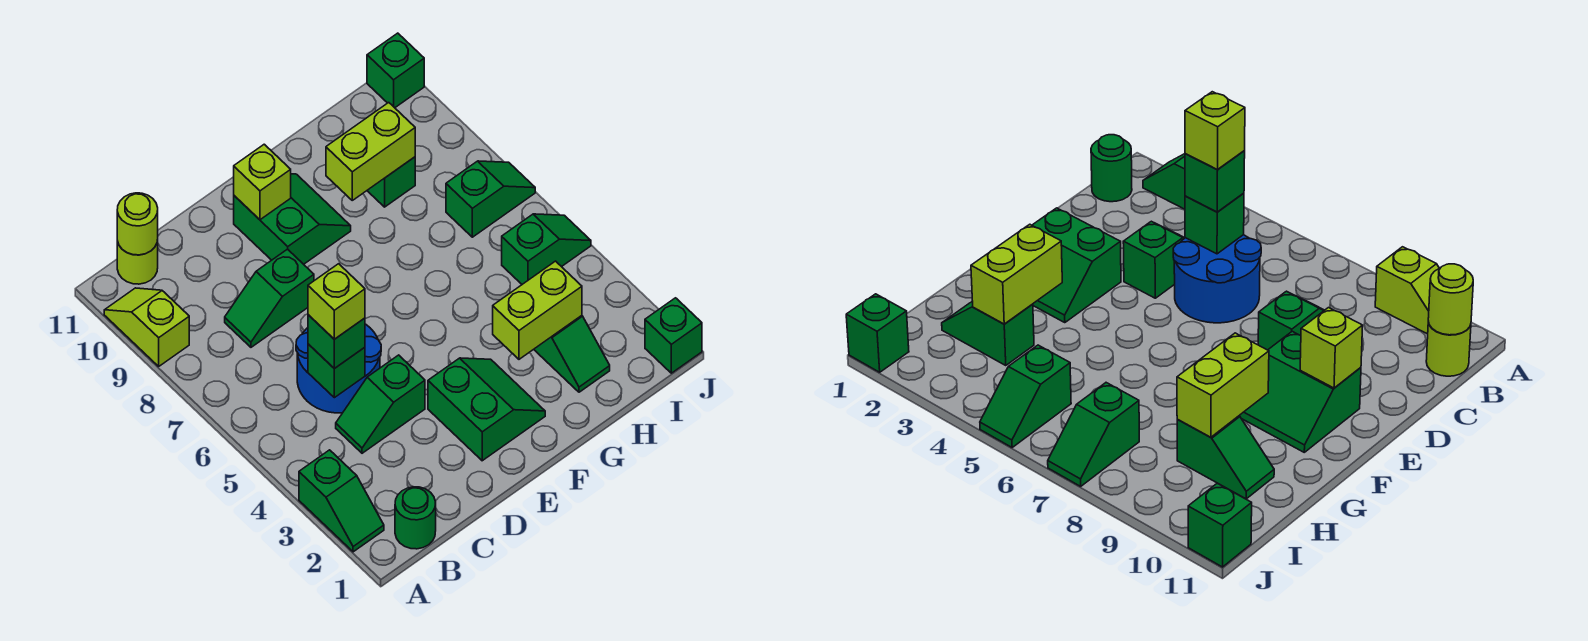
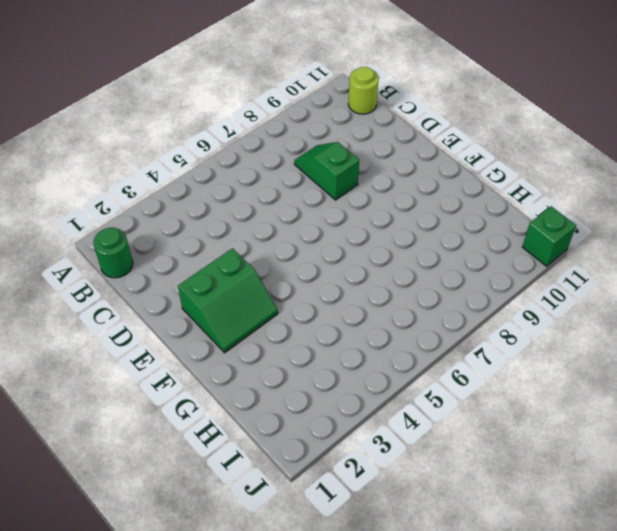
none -> green slope A2:A3 level 1 top 3
none -> lime slope A9:A10 level 1 top 9
none -> green slope C4:D4 level 1 top D

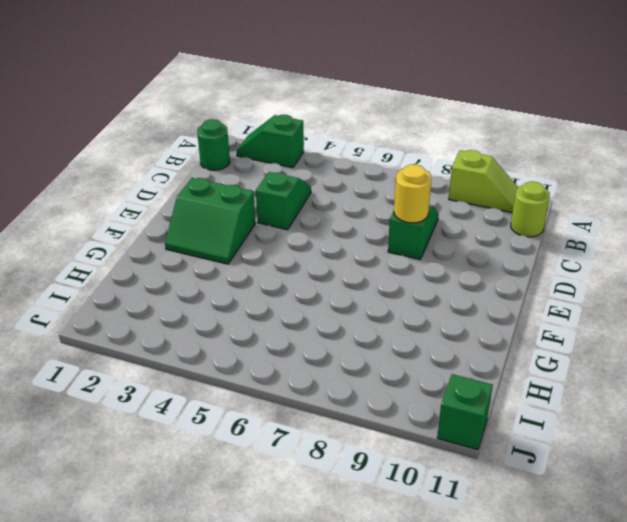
yellow round brick D8 level 2 -> none
none -> blue round brick C5:D6 level 1
none -> green slope E9:F10 level 1 top E
none -> green slope H2:H3 level 1 top 3

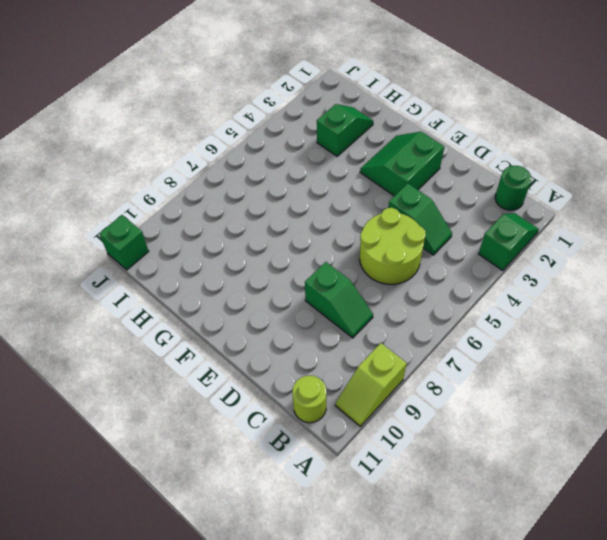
lime round brick C5:D6 level 1 -> blue round brick C5:D6 level 1
none -> green slope E9:F10 level 1 top E
none -> green slope H9:H10 level 1 top 9
none -> green slope I5:J5 level 1 top I

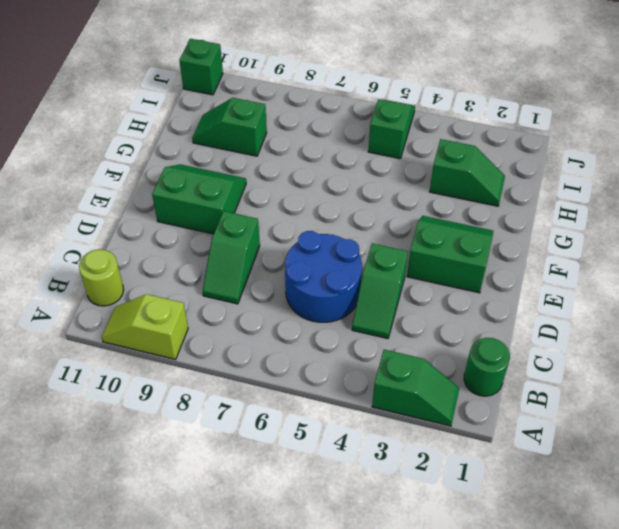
none -> green slope I7:J7 level 1 top I
none -> green brick J1 level 1
none -> lime round brick B11 level 2

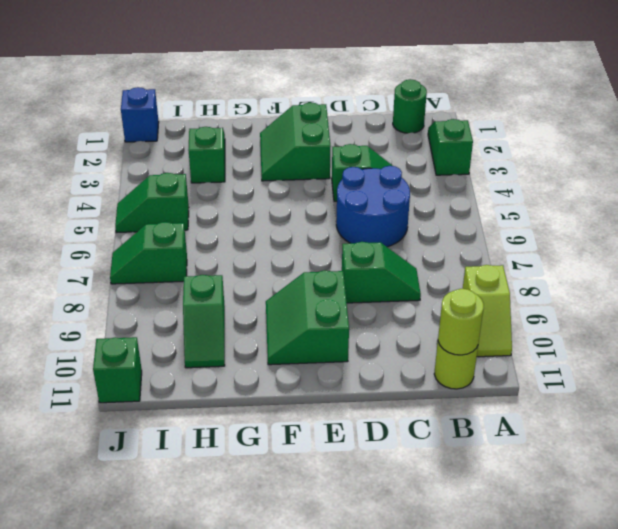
blue brick J1 level 1 -> green brick J1 level 1
none -> green brick C5 level 2
none -> lime brick E10 level 2
none -> lime brick G3:H3 level 2

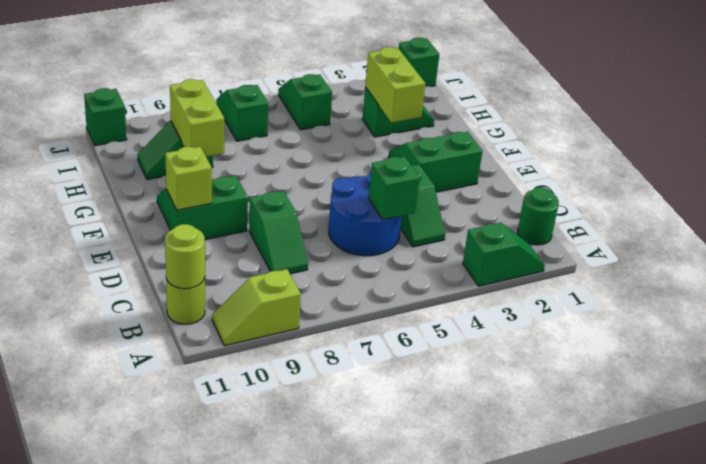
none -> green brick C5 level 3
none -> lime brick C5 level 4

